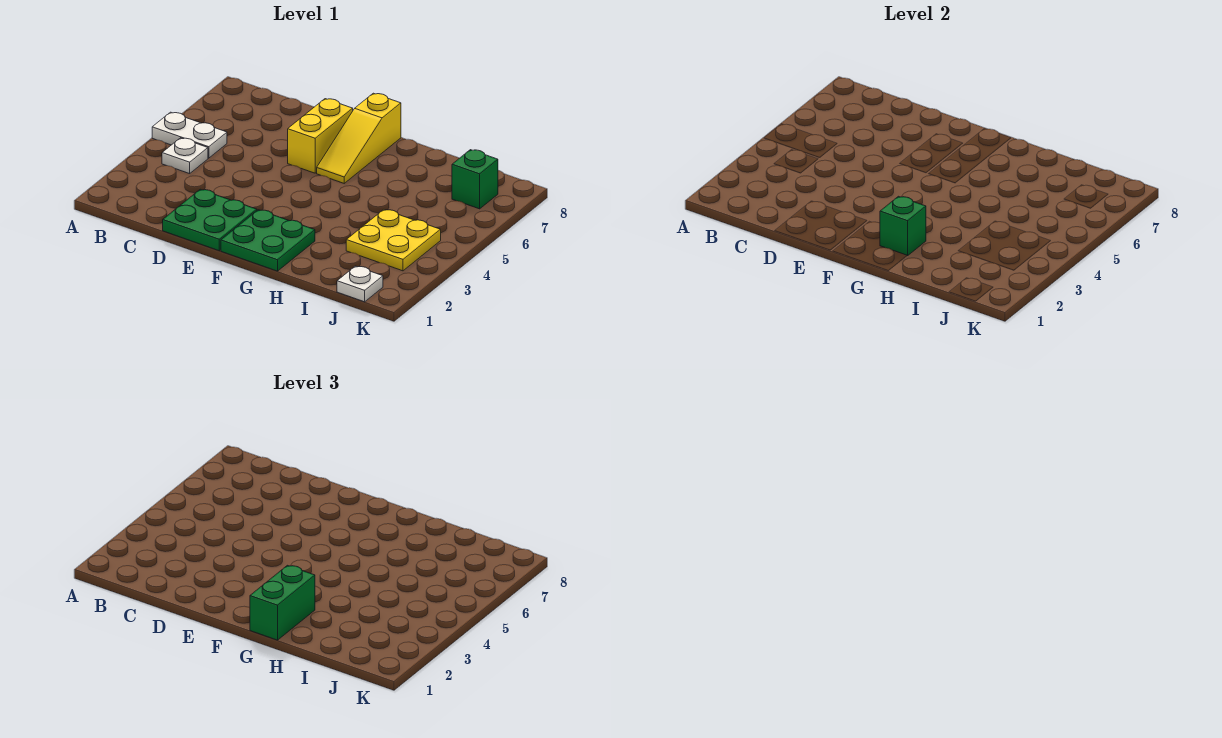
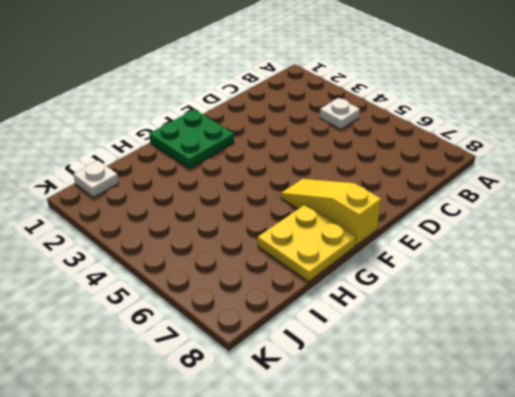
yellow plate G7:H8 level 1 -> yellow plate I3:J4 level 1
none -> white plate A5:B5 level 1
none -> green plate D1:E2 level 1

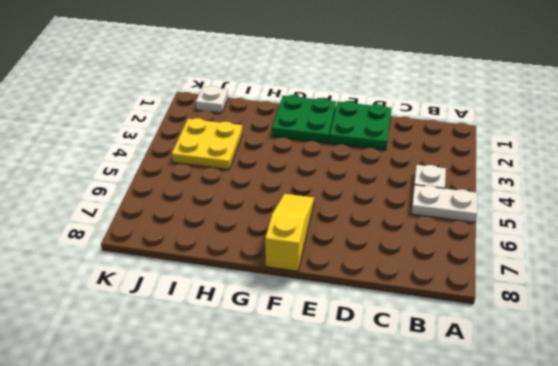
none -> yellow brick E6:E7 level 1
none -> green brick J7 level 1

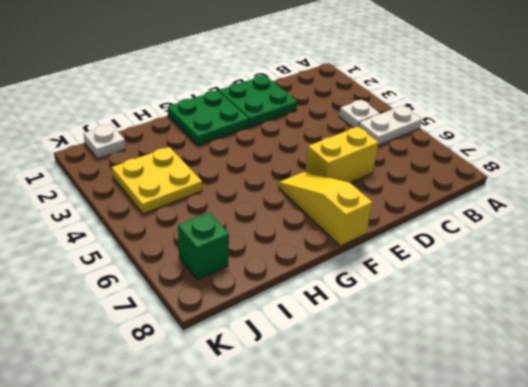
yellow brick D6:E6 level 1 -> yellow brick E6:E7 level 1
none -> green brick G2 level 2
none -> green brick G1:G2 level 3

